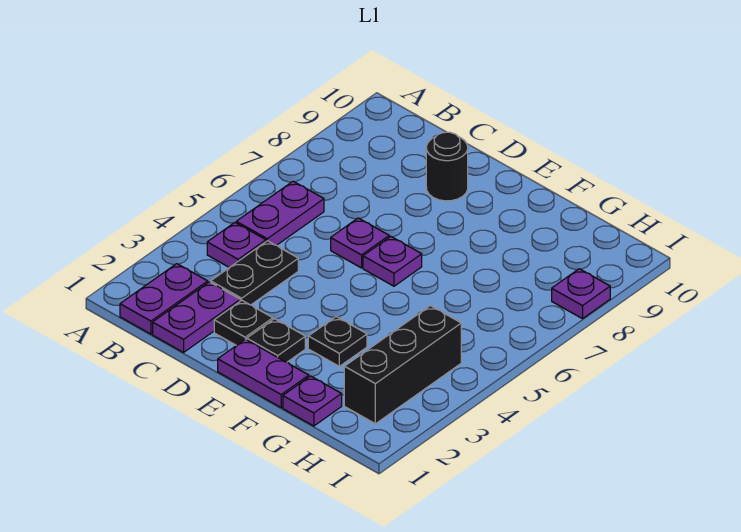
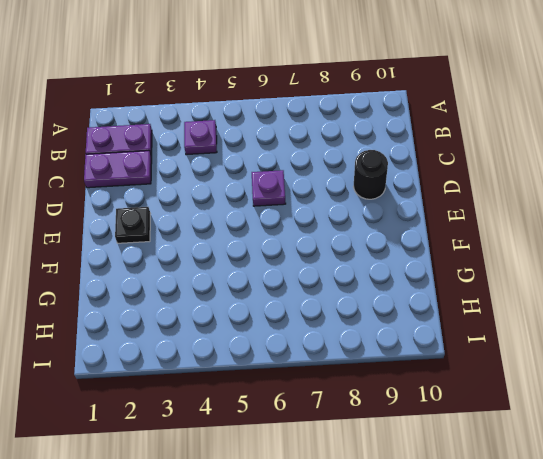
none -> purple plate B5:B6 level 1
none -> black plate C3:C4 level 1
none -> black plate D2 level 1

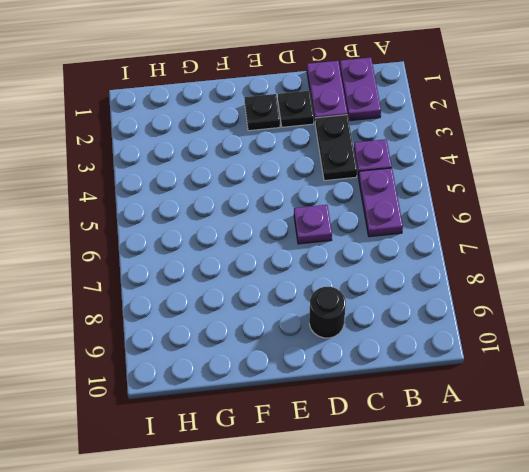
none -> purple plate E1:F1 level 1
none -> purple plate E6 level 1
none -> black plate F3 level 1

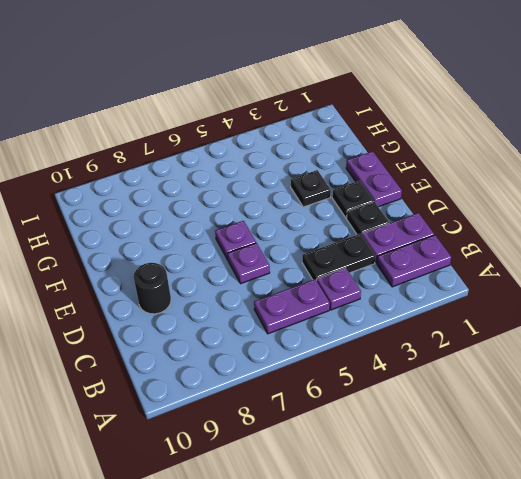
none -> purple plate G1 level 1
none -> black brick H2:H4 level 1
none -> purple plate I8 level 1

